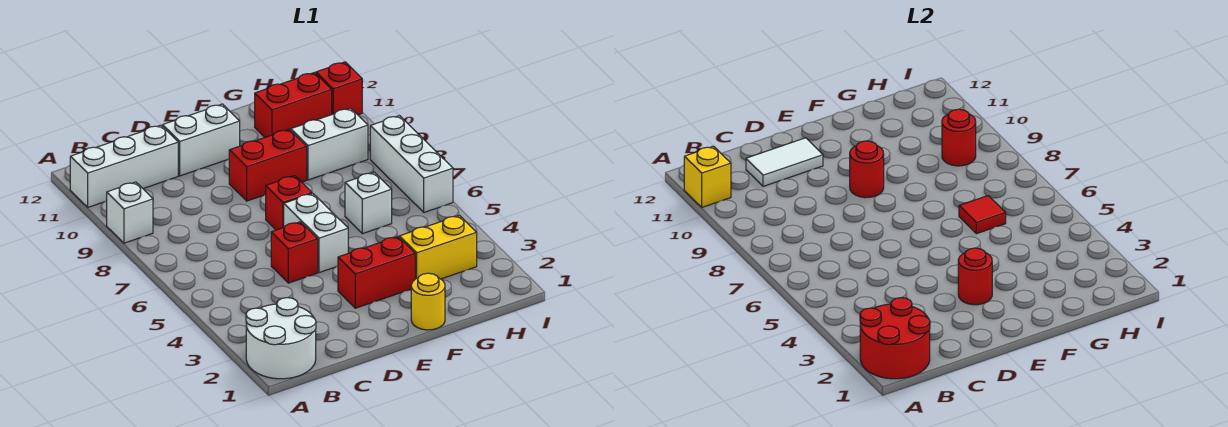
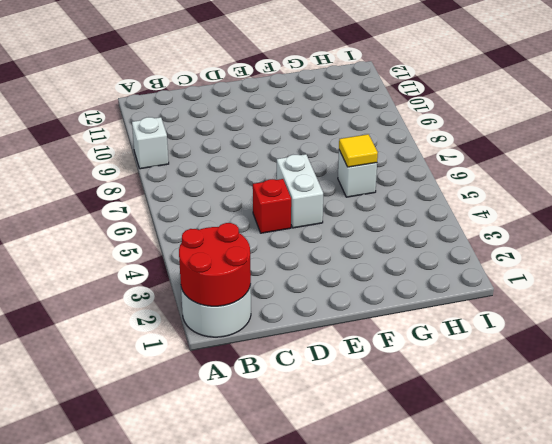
yellow tile G6 level 2 -> red tile G6 level 2
none -> white brick A11:C11 level 1
none -> white brick D11:E11 level 1
none -> red brick E3:F3 level 1

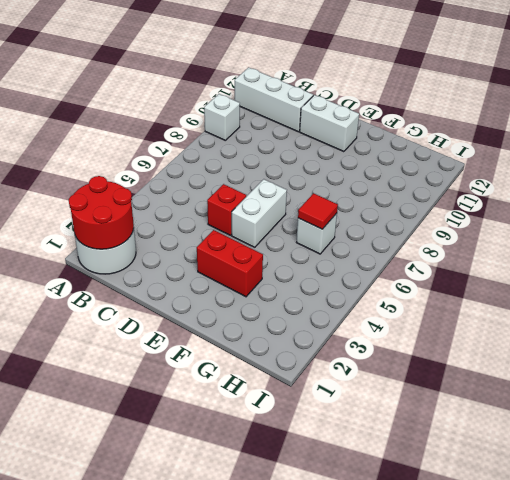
none -> red brick E7 level 1
none -> red brick E9:F9 level 1
none -> yellow round brick F1 level 1

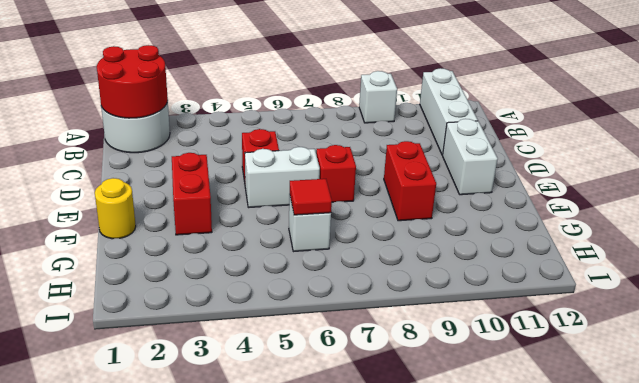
none -> yellow brick G3:H3 level 1
none -> white brick G9:H9 level 1
none -> red brick G11:H11 level 1

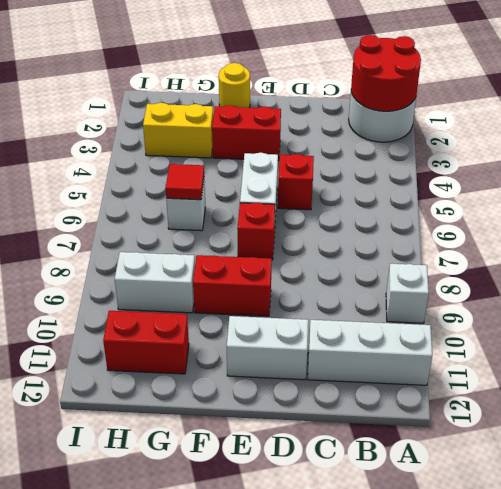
none -> white brick I6:I8 level 1
none -> red brick I11 level 1
none -> yellow brick A11 level 2

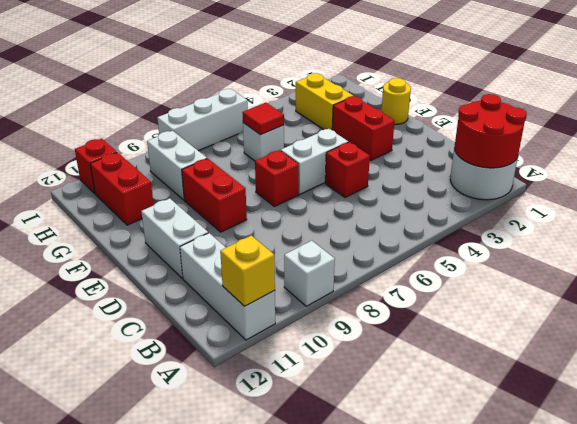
none -> white tile C11:D11 level 2
none -> red round brick E3 level 2
none -> red round brick E9 level 2

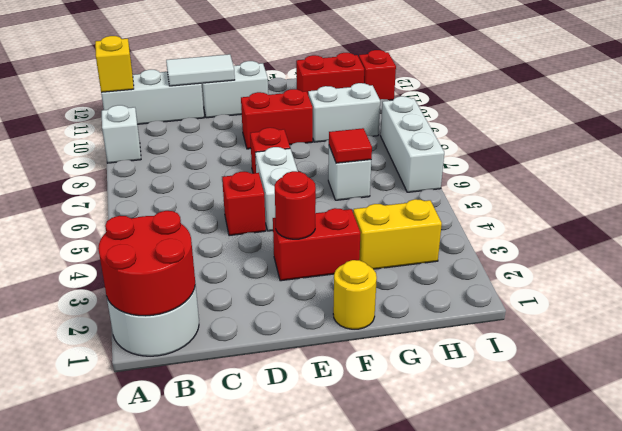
none -> red round brick E9 level 2
none -> red round brick H9 level 2

